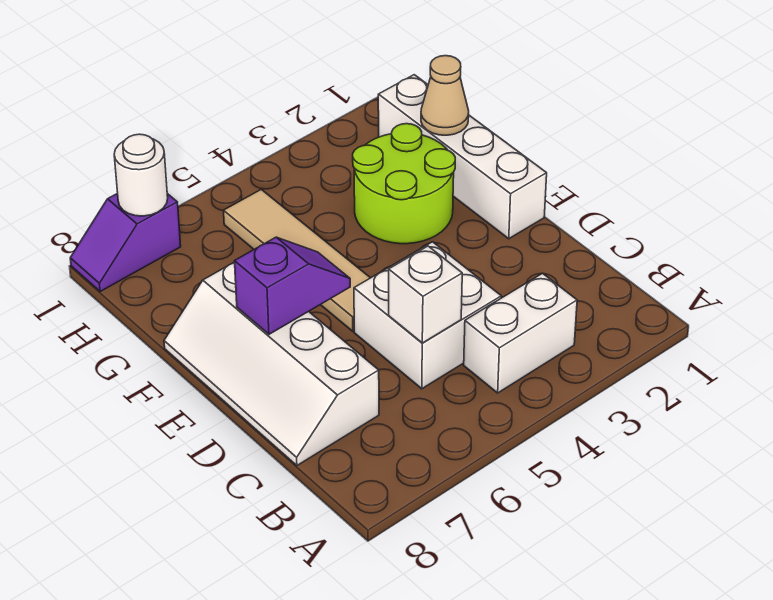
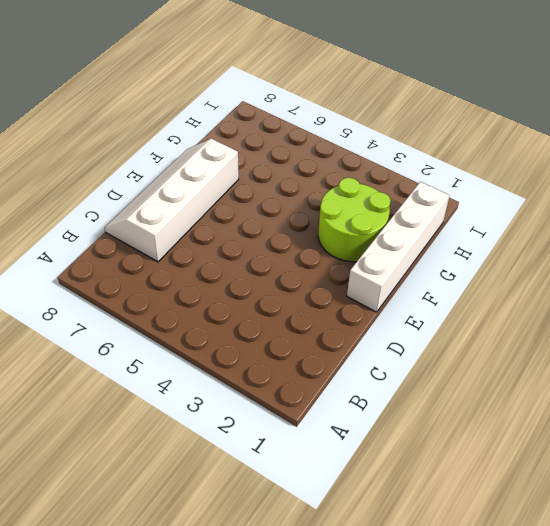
none -> white brick B3:B4 level 1
none -> white brick C4:D5 level 1

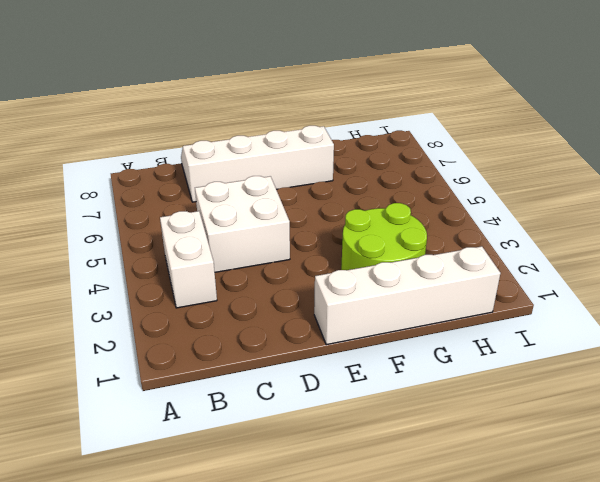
none -> tan tile E5:H5 level 1
none -> purple slope I7:I8 level 1 top 7

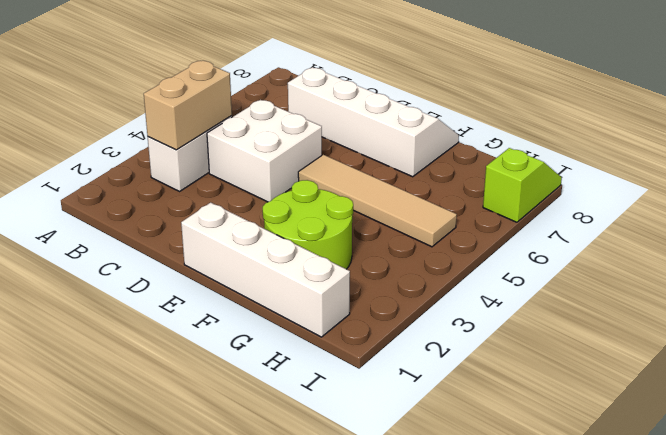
tan brick B3:B4 level 2 -> none
lime slope I7:I8 level 1 top 7 -> purple slope I7:I8 level 1 top 7
none -> white brick C5 level 2
none -> purple slope E6:E7 level 2 top 7

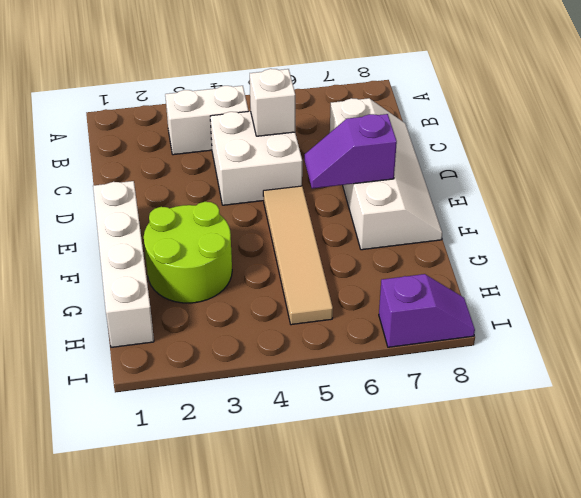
none -> tan cone G1 level 2
none -> white round brick I7 level 2

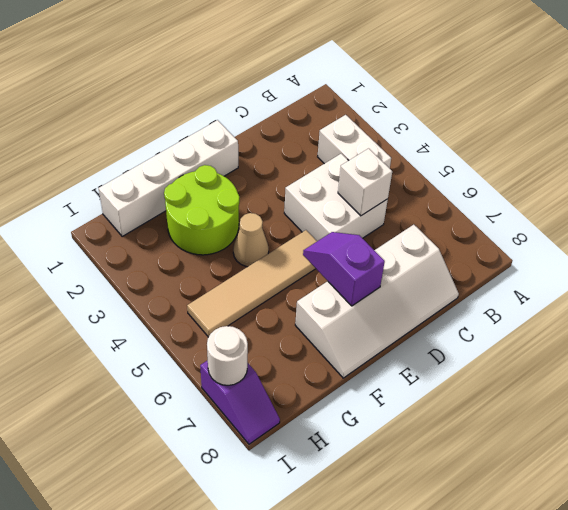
tan cone F4 level 1 -> tan cone G1 level 2

